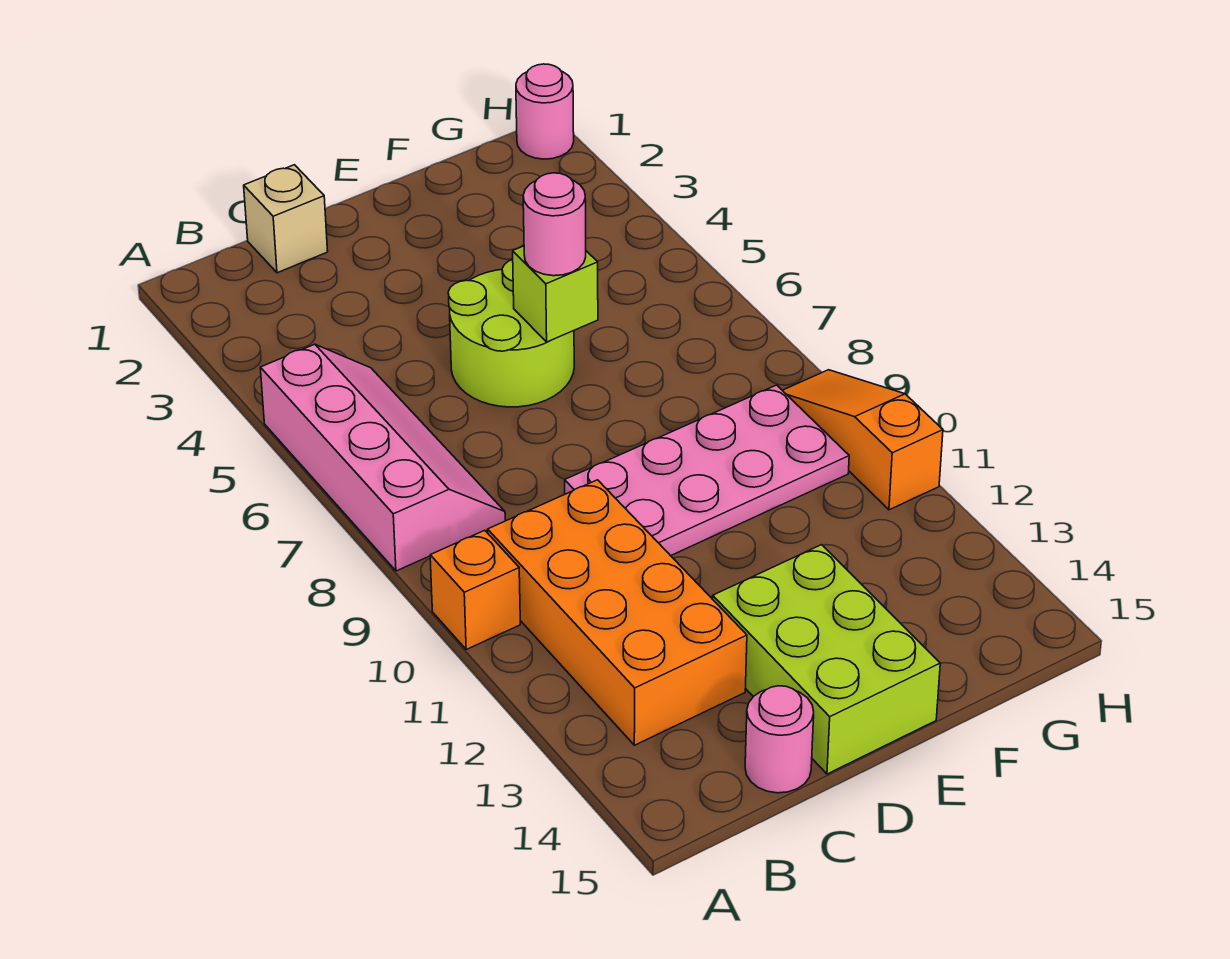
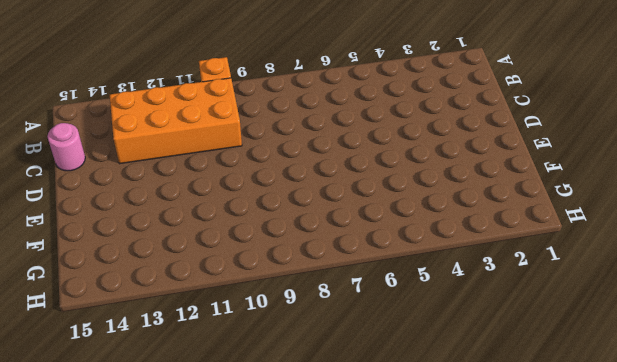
none -> pink slope A5:B8 level 1 top A
none -> tan brick C1 level 1
none -> lime round brick D5:E6 level 1

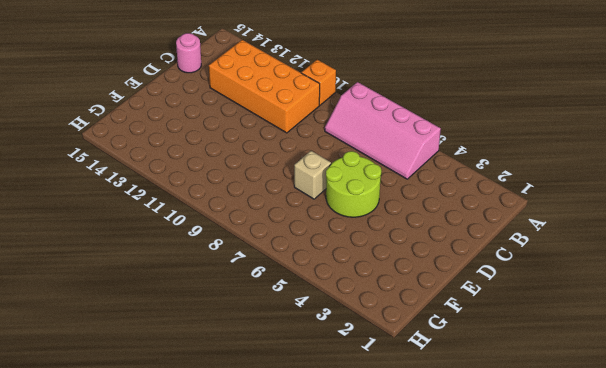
tan brick E7 level 1 -> tan brick C1 level 1
none -> pink plate D9:G10 level 1
none -> lime brick D13:E15 level 1
none -> pink round brick H1 level 1

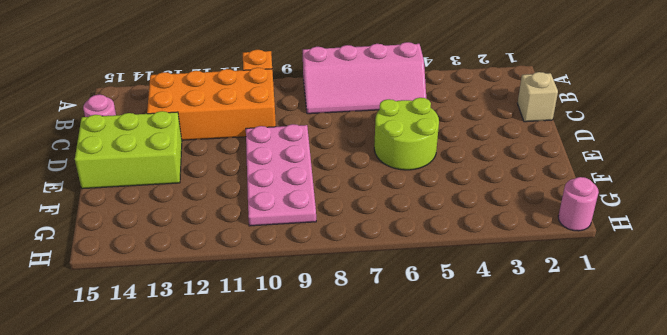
none -> orange slope H9:H11 level 1 top 11
none -> lime brick E6 level 2
none -> pink round brick E6 level 3

